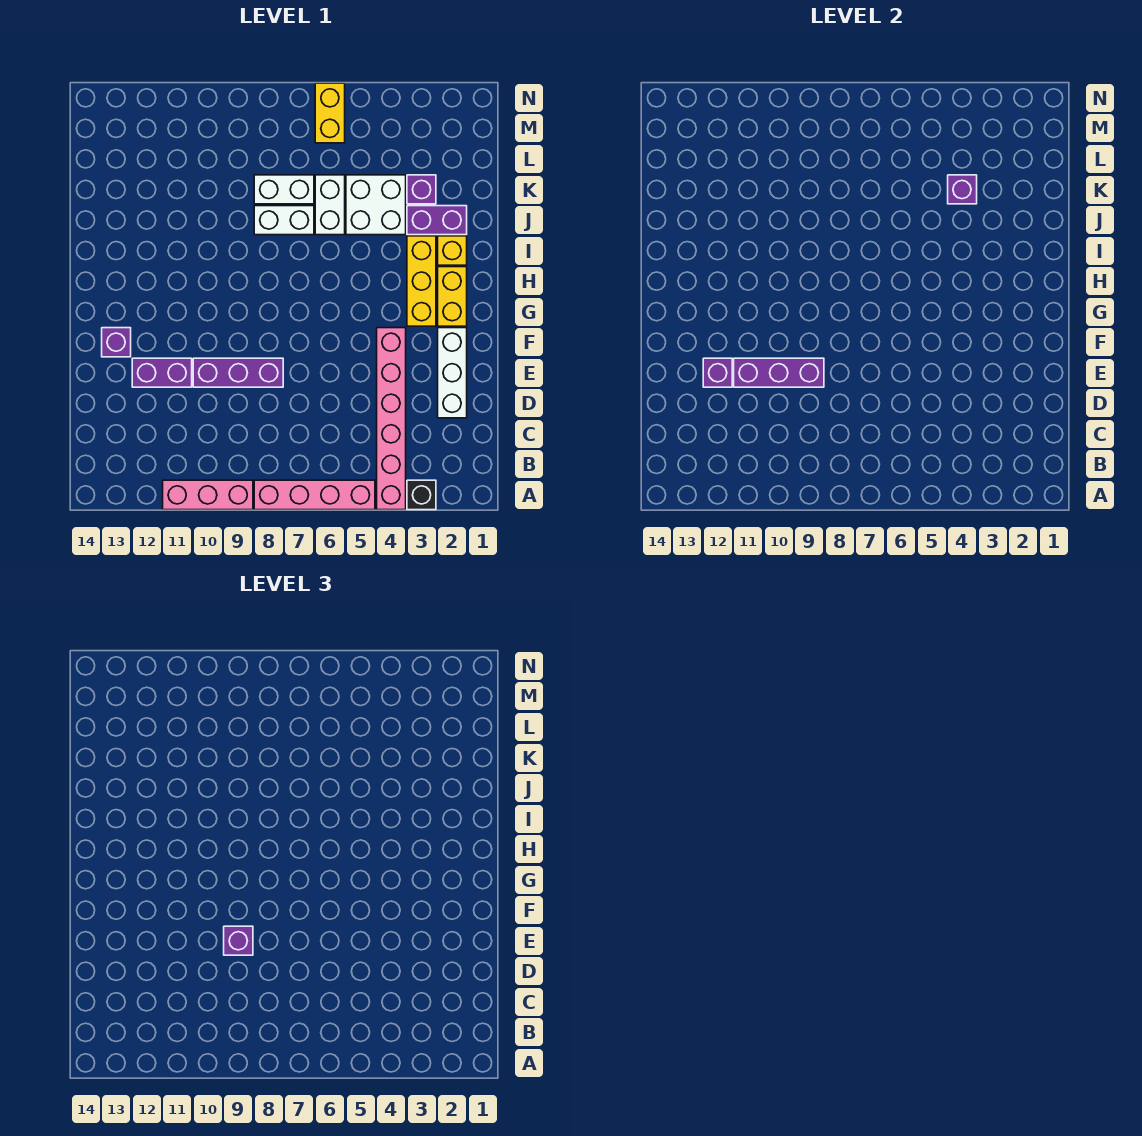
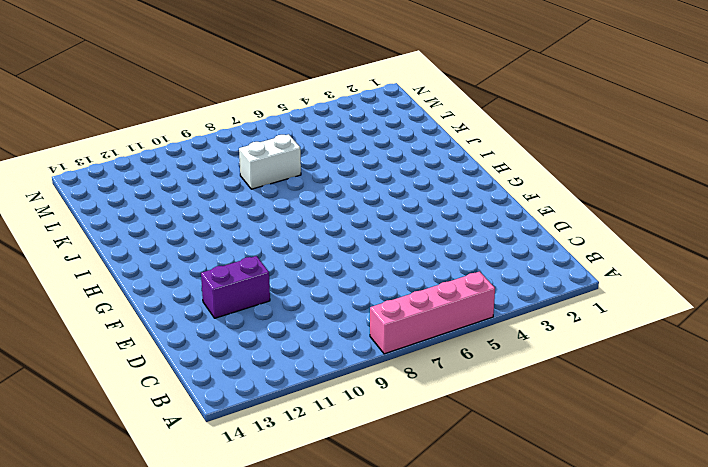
none -> black brick A3 level 1
none -> pink brick A4:F4 level 1
none -> pink brick A9:A11 level 1

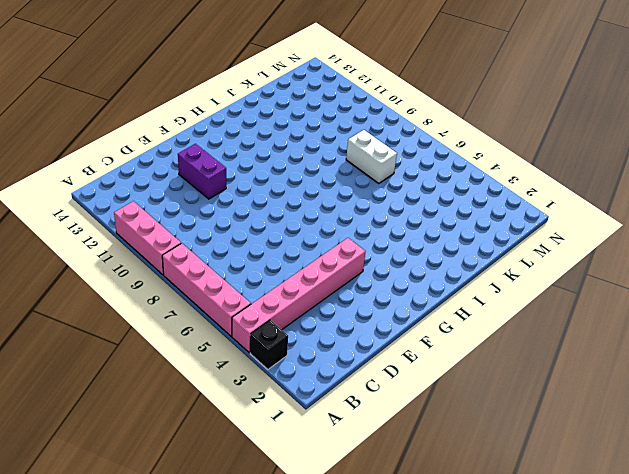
none -> white brick D2:F2 level 1
none -> purple brick E8:E10 level 1
none -> purple brick F13 level 1

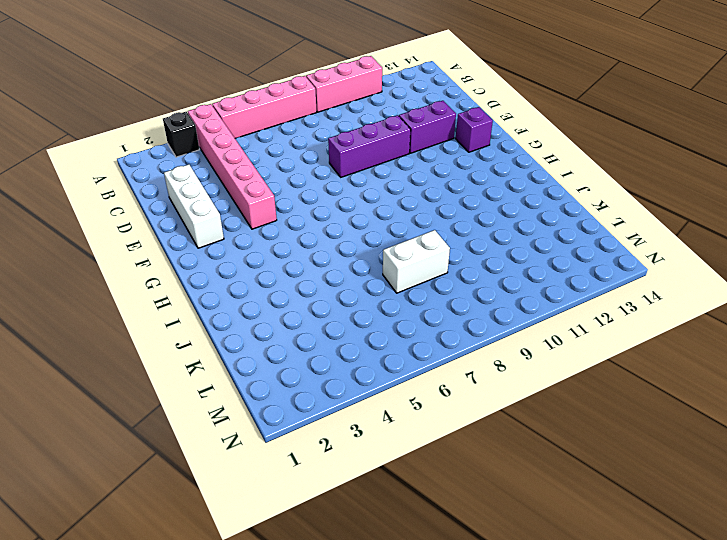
none -> yellow brick G2:H2 level 1
none -> yellow brick G3:I3 level 1
none -> yellow brick I2 level 1

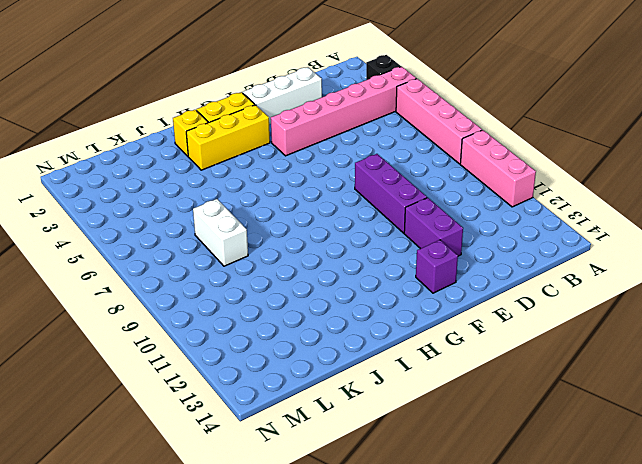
none -> purple brick J2:J3 level 1
none -> white brick J4:K5 level 1
none -> white brick J6:K6 level 1

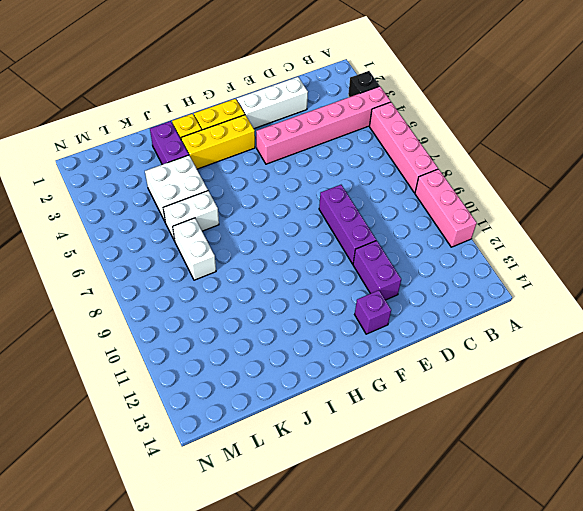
none -> white brick J7:J8 level 1
none -> purple brick K3 level 1
none -> yellow brick M6:N6 level 1

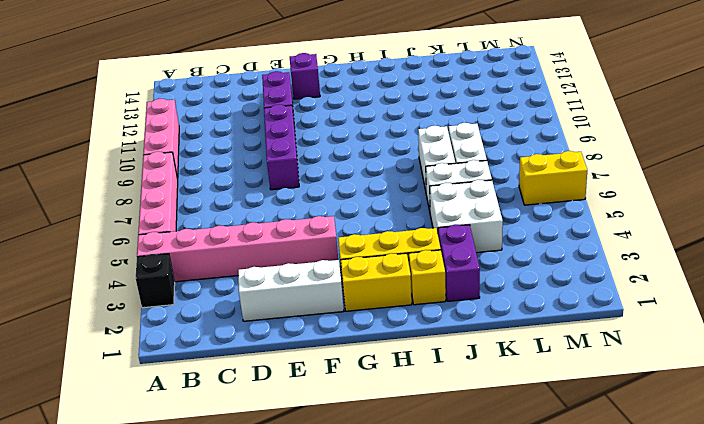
none -> purple brick K3 level 1
none -> purple brick E9:E11 level 2
none -> purple brick E12 level 2

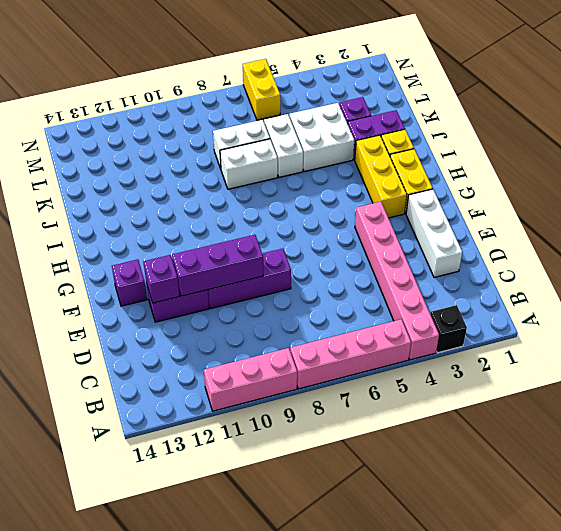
none -> purple brick K4 level 2
none -> purple brick E9 level 3

